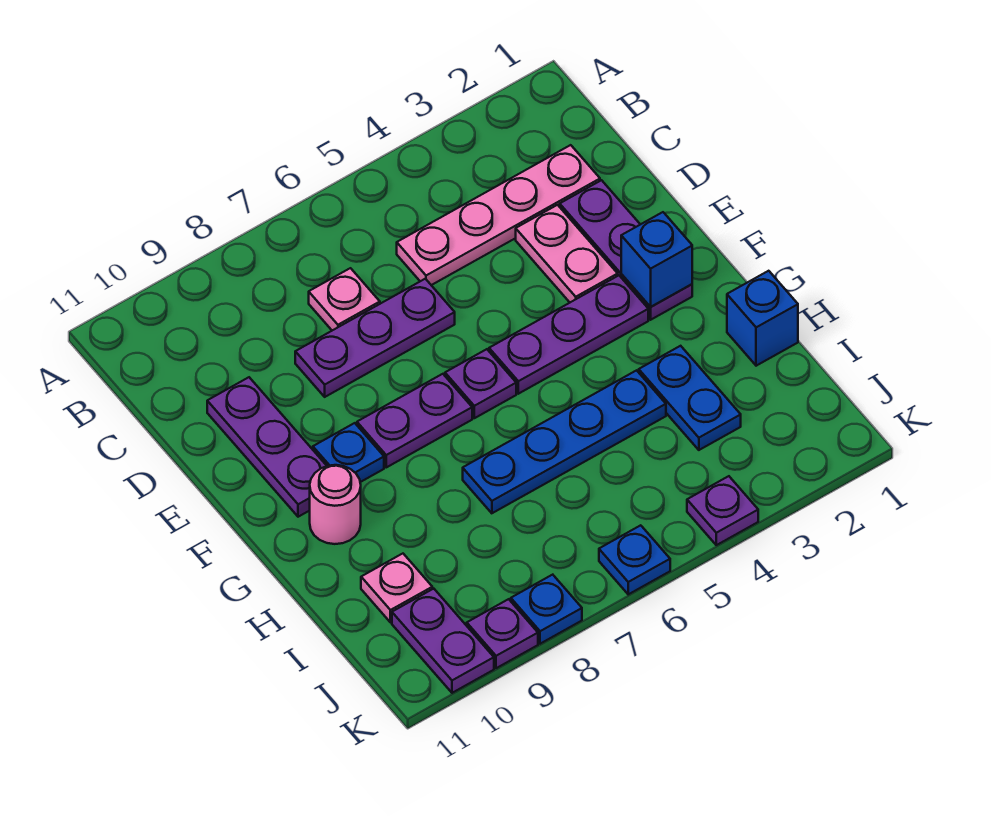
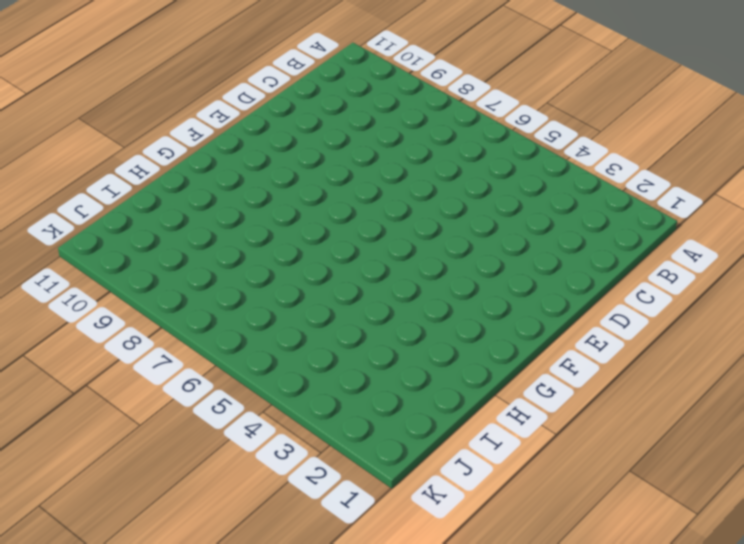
none -> pink plate C2:C5 level 1
none -> pink plate C7 level 1
none -> purple plate D2:F2 level 1

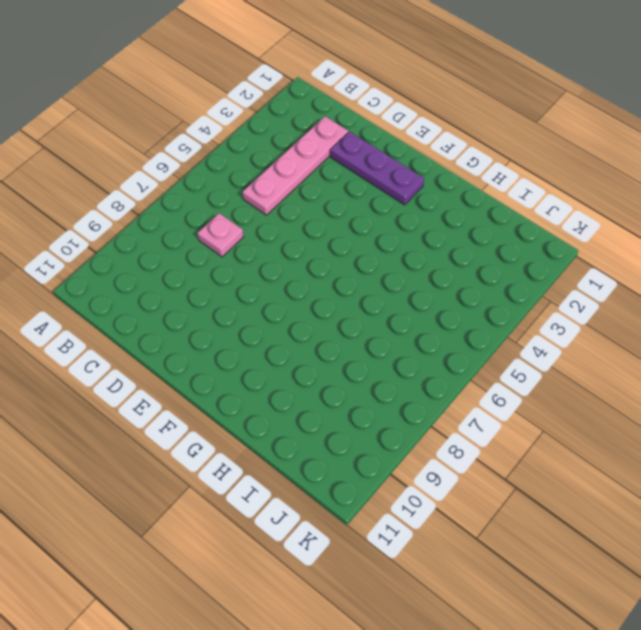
none -> pink plate D3:E3 level 1
none -> purple plate D6:D8 level 1
none -> purple plate D10:F10 level 1

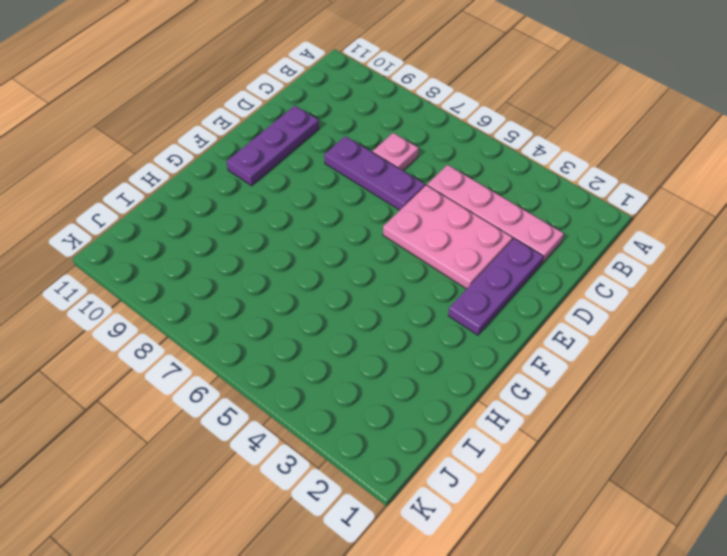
pink plate D3:E5 level 1 -> pink plate D3:E3 level 1
none -> purple plate F3:F5 level 1
none -> purple plate F6 level 1
none -> purple plate F7:F8 level 1

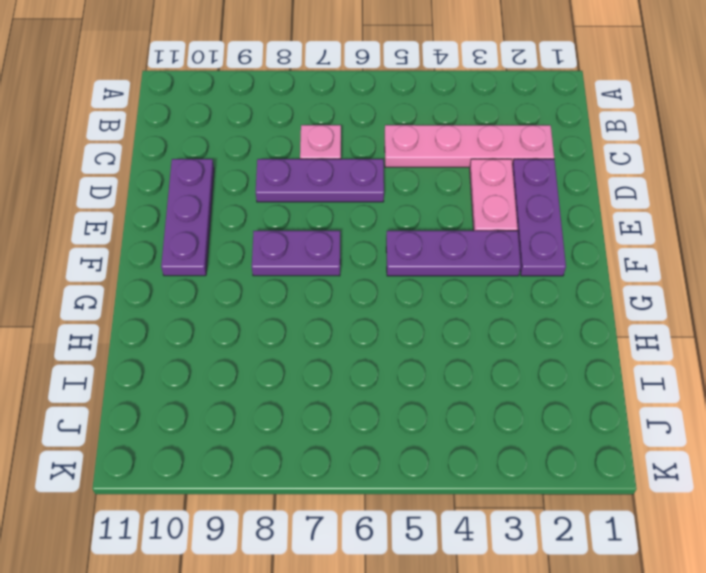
none -> purple plate F6 level 1
none -> blue plate F9 level 1
none -> pink round brick G10 level 1

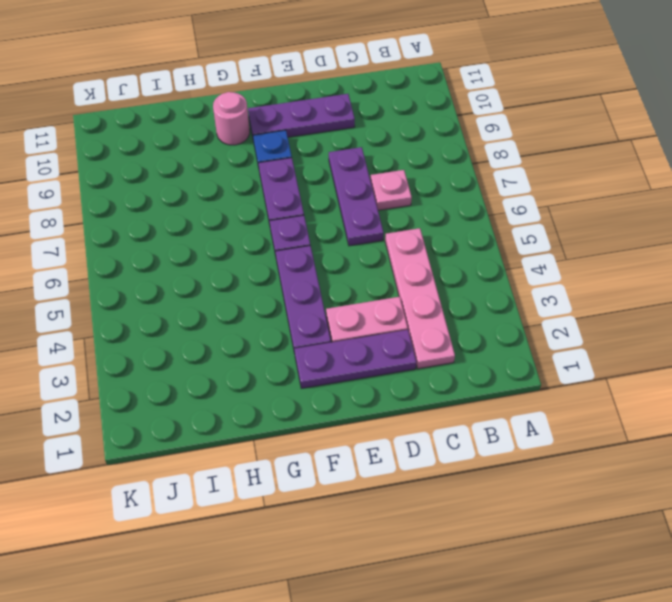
none -> blue brick H1 level 1
none -> blue plate H3:I3 level 1
none -> blue plate H4:H7 level 1

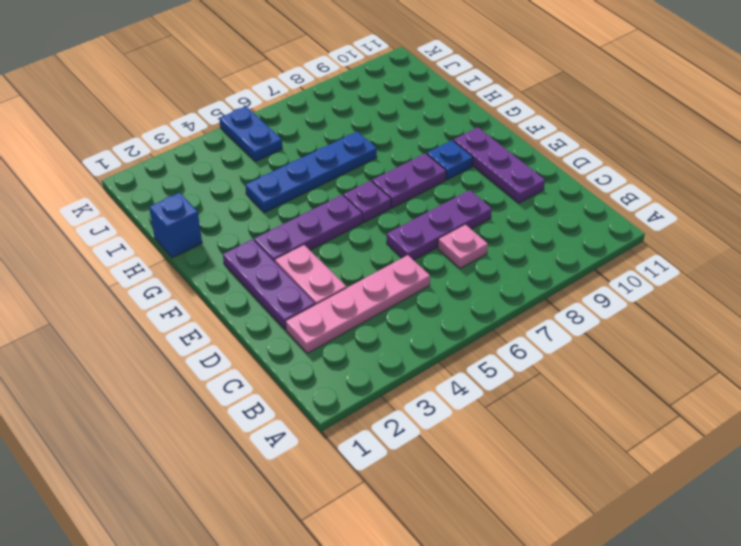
blue plate J5:K5 level 1 -> blue plate H3:I3 level 1
none -> pink round brick G10 level 1
none -> pink plate I10 level 1
none -> purple plate J10:K10 level 1

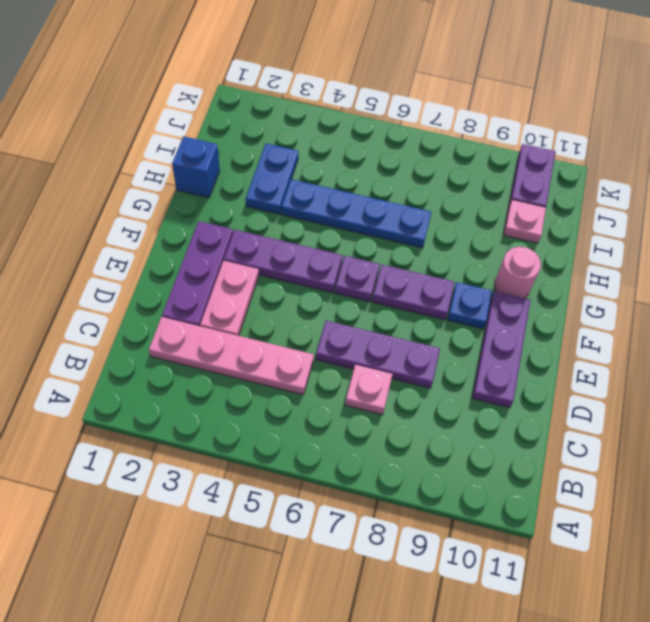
none -> purple plate K4 level 1
none -> blue plate K6 level 1
none -> blue plate K8 level 1

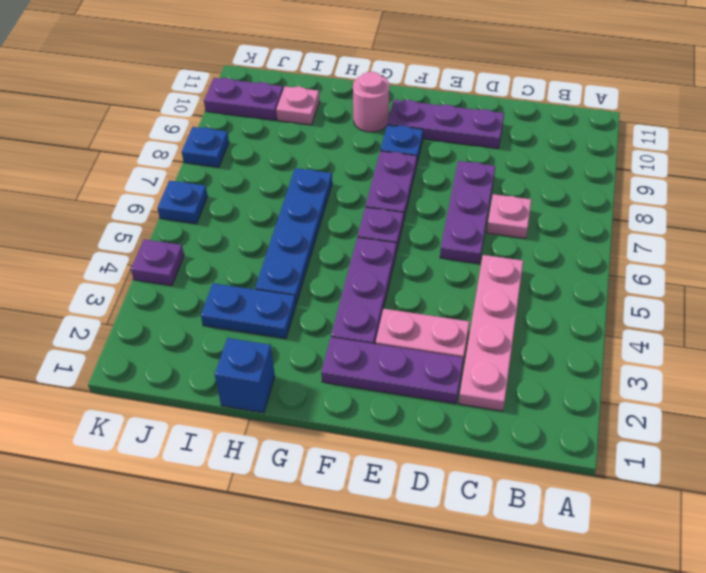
none -> purple plate K9 level 1
none -> blue brick F2 level 2

